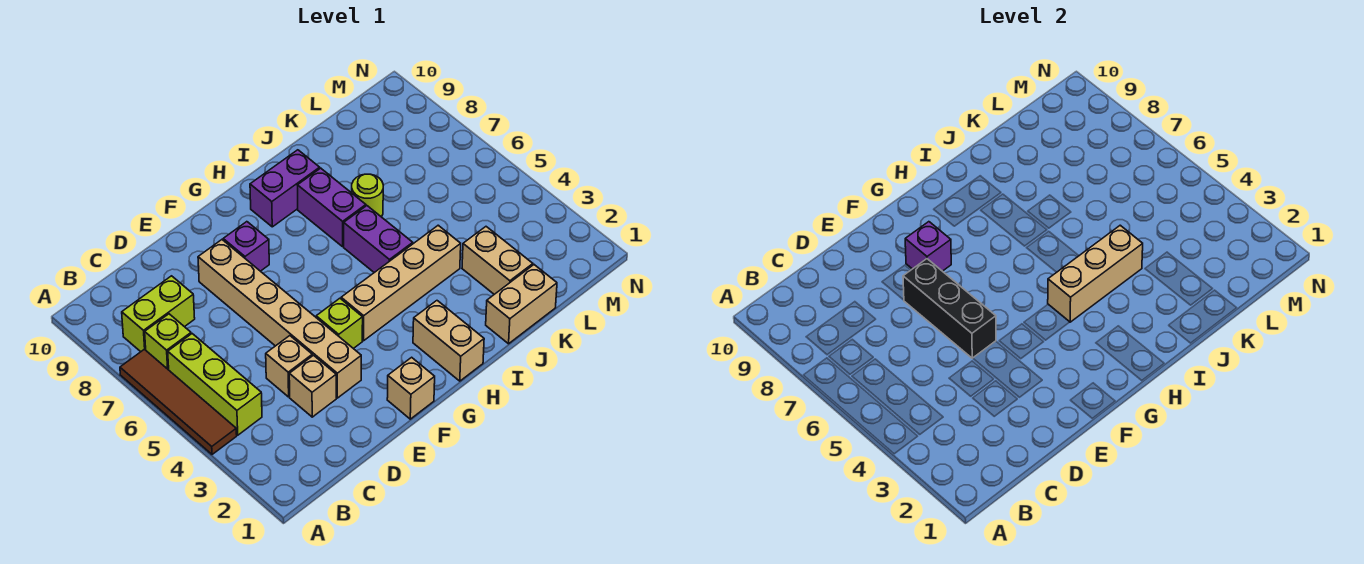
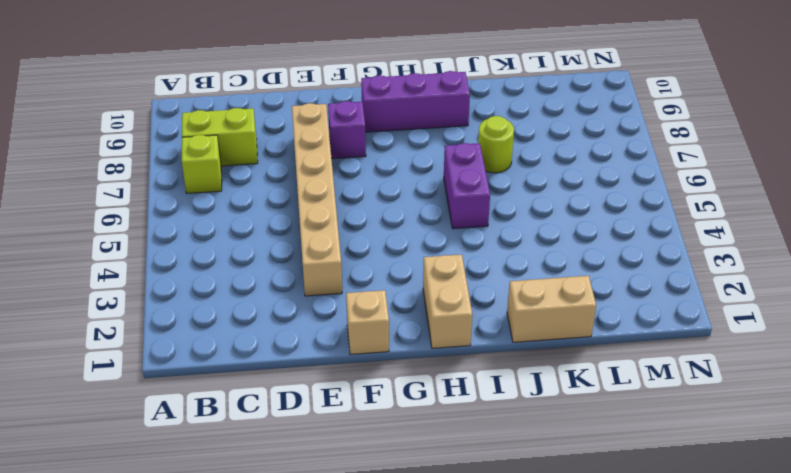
purple brick G9:I9 level 1 -> purple brick H9:I9 level 1
none -> brown tile A4:A7 level 1
none -> lime brick B4:B6 level 1
none -> tan brick D3 level 1

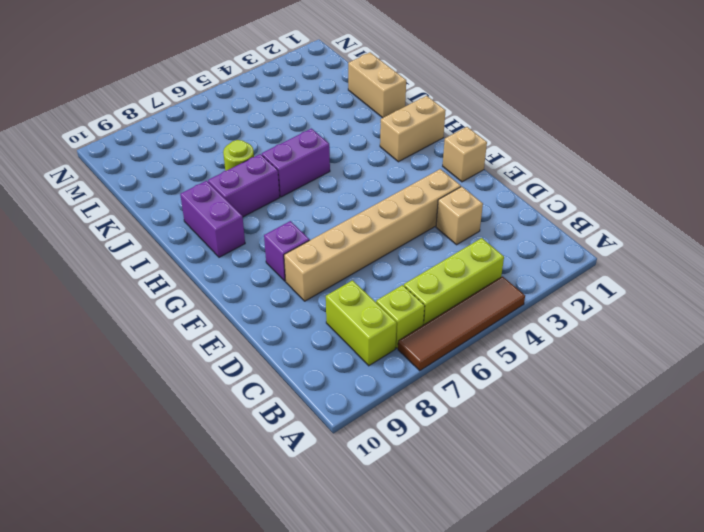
none -> tan brick D4 level 1
none -> lime brick F4 level 1
none -> tan brick G4:J4 level 1

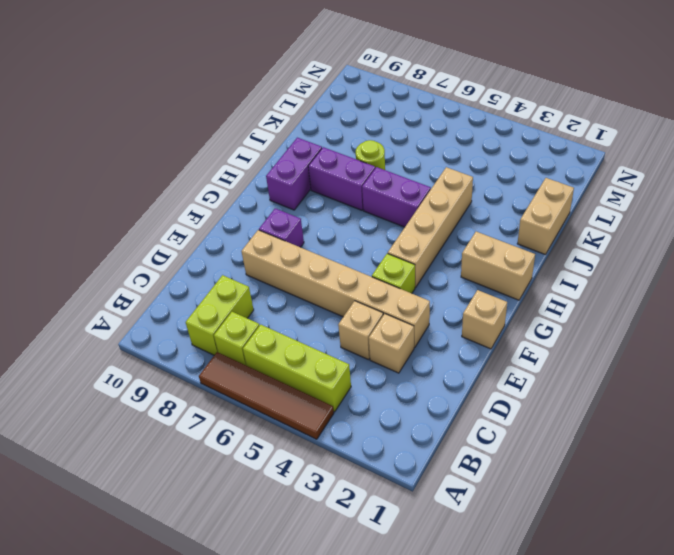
none -> tan brick K2:K3 level 1
none -> black brick E5:E7 level 2
none -> purple brick F8 level 2

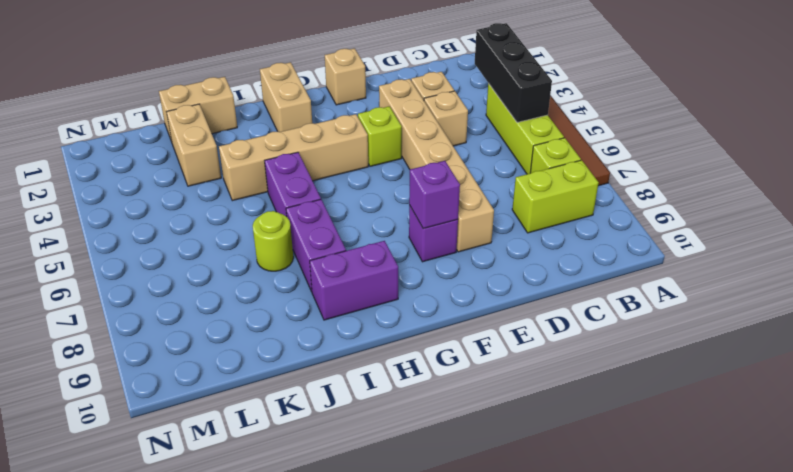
black brick B3:B5 level 2 -> black brick E5:E7 level 2
none -> tan brick H4:J4 level 2

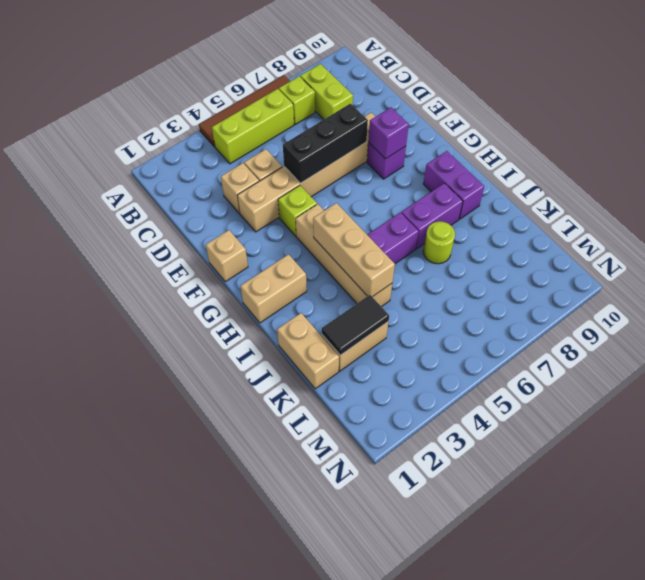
black tile K2:K3 level 2 -> none

